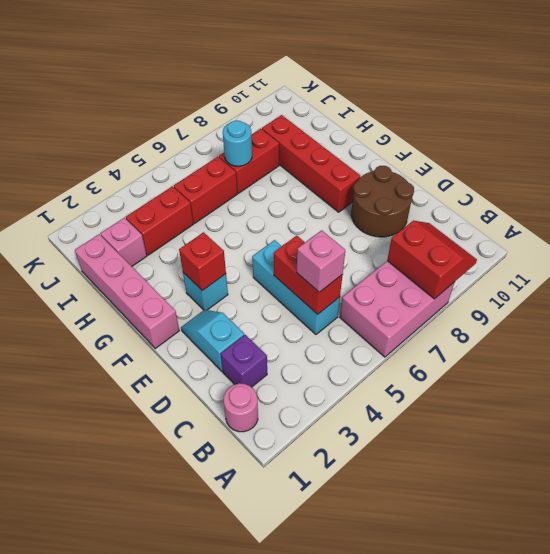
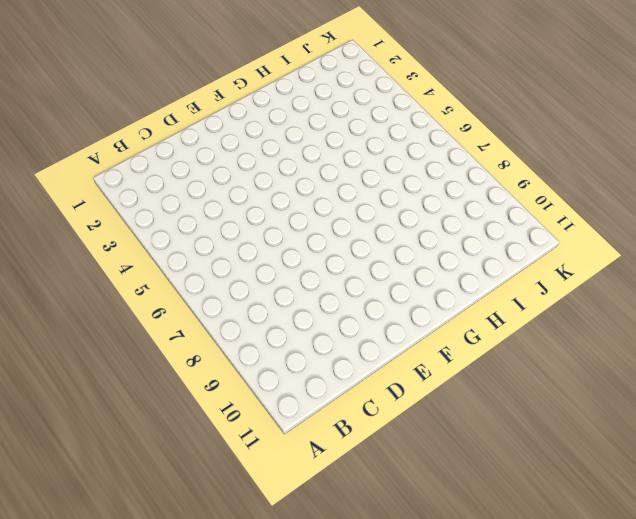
none -> pink brick A6:B8 level 1
none -> pink round brick B1 level 1
none -> purple brick C2 level 1

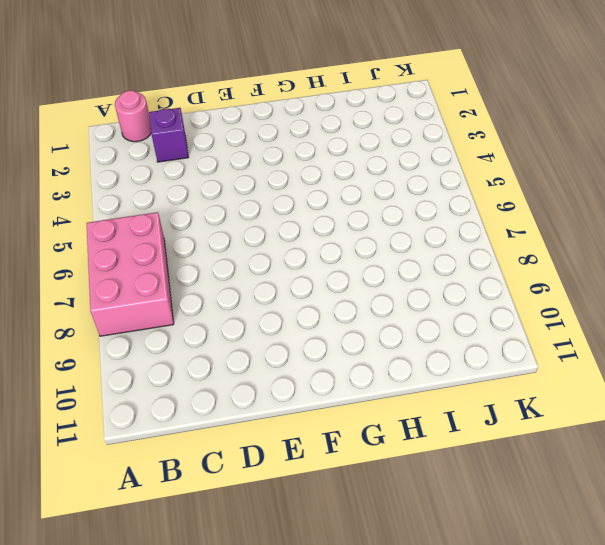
none -> cyan brick C5:E5 level 1
none -> cyan slope D2:E2 level 1 top D
none -> brown round brick D9:E10 level 1

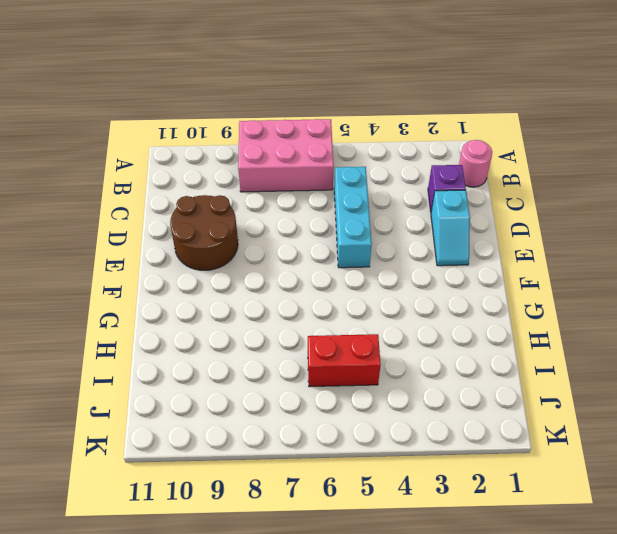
none -> pink brick F1:I1 level 1
none -> cyan brick F3 level 1
none -> red brick F9:I9 level 1

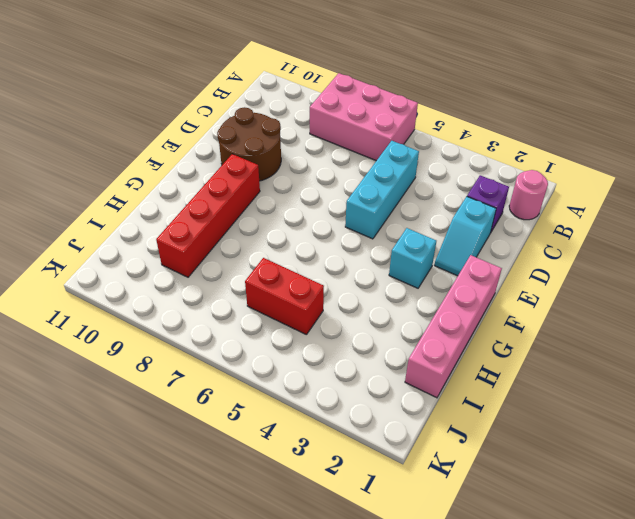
none -> pink brick I2 level 1
none -> red brick I3:I4 level 1
none -> red brick I7:I8 level 1

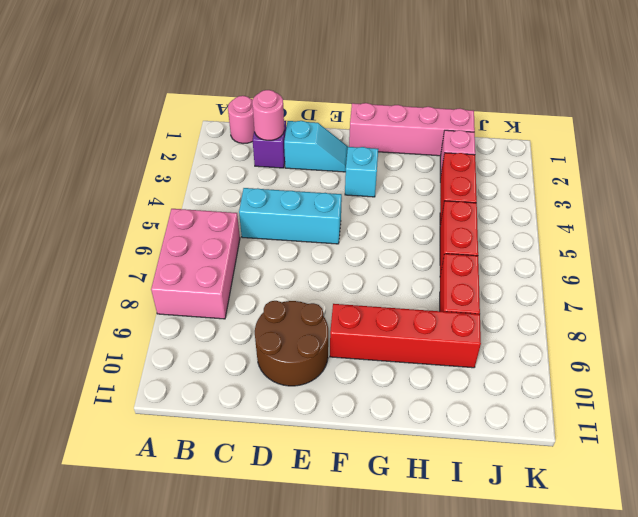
pink round brick C2 level 2 -> none
none -> red slope A8:B9 level 2 top 8
none -> red brick C5:D5 level 2
none -> red brick F3 level 2

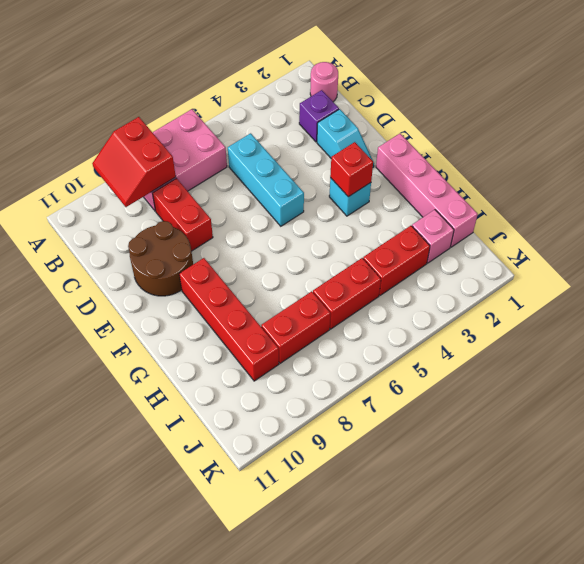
red brick C8:D8 level 1 -> red brick C5:D5 level 2
none -> cyan round brick I7 level 2
none -> pink brick C5 level 3

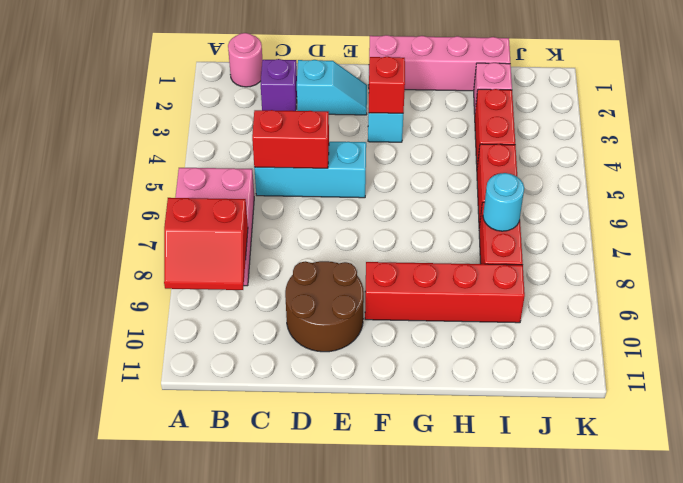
none -> pink brick C5 level 3

